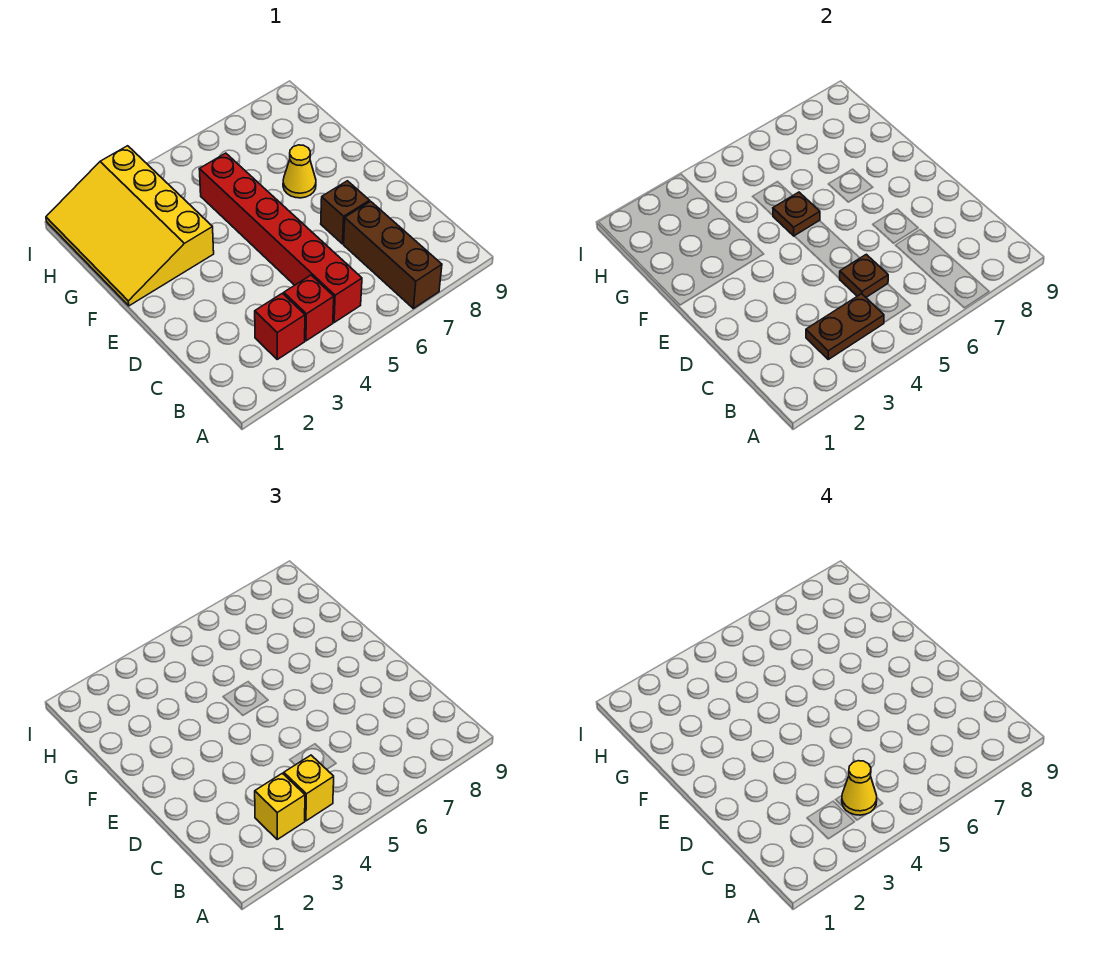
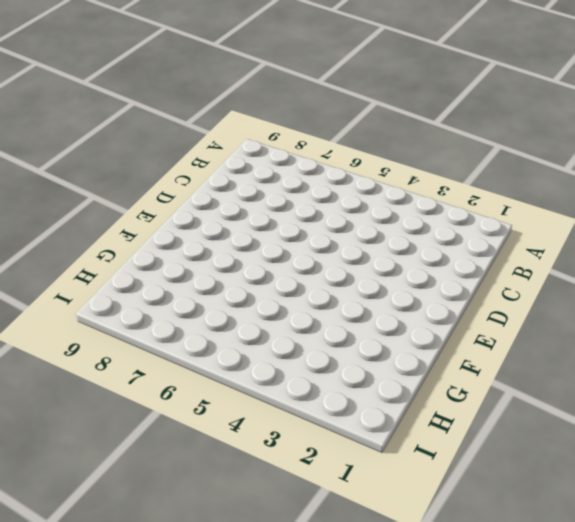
none -> brown brick A7:C7 level 1
none -> red brick B3 level 1
none -> red brick B4 level 1

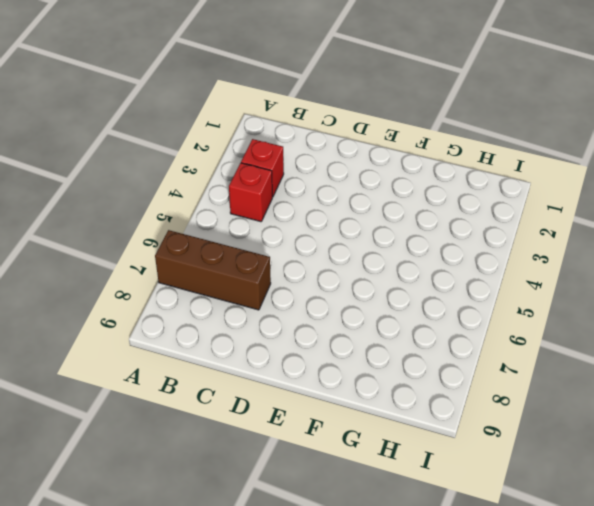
none -> red brick B5:G5 level 1
none -> brown brick D7 level 1
none -> yellow slope F1:I3 level 1 top 3

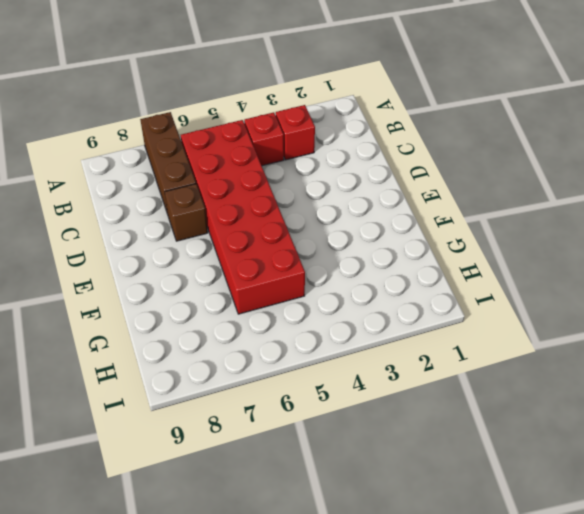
red brick B5:G6 level 1 -> red brick B5:G5 level 1
none -> yellow slope F1:I3 level 1 top 3
none -> yellow cone F7 level 1
none -> brown plate B3:B4 level 2

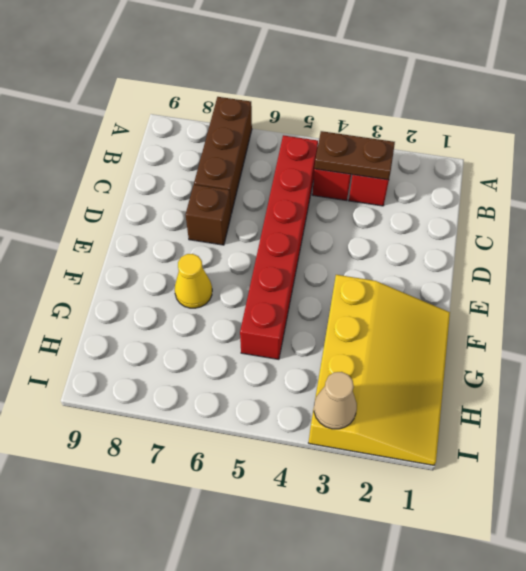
tan cone I3 level 2 -> none
none -> brown plate C5 level 2
none -> brown plate F5 level 2
none -> yellow brick B3 level 3

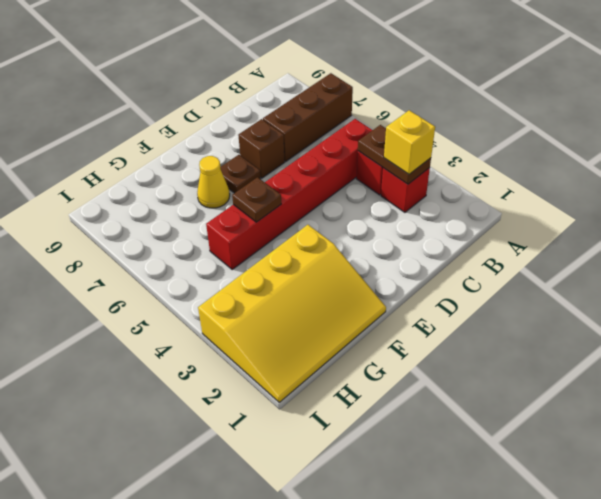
brown plate E7 level 1 -> brown plate C5 level 2
none -> yellow brick B4 level 3
none -> yellow cone B4 level 4

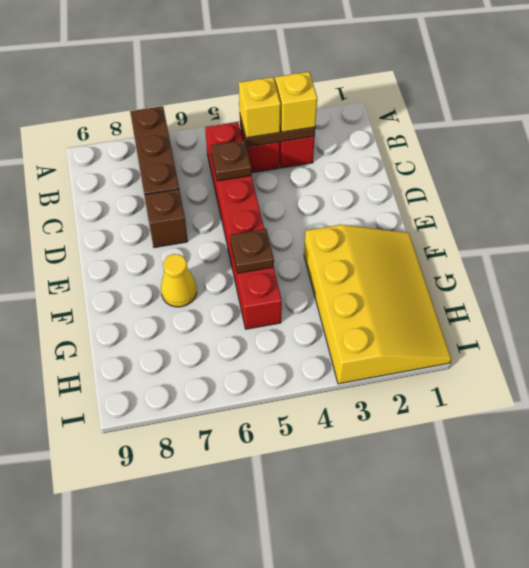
none -> yellow cone B4 level 4

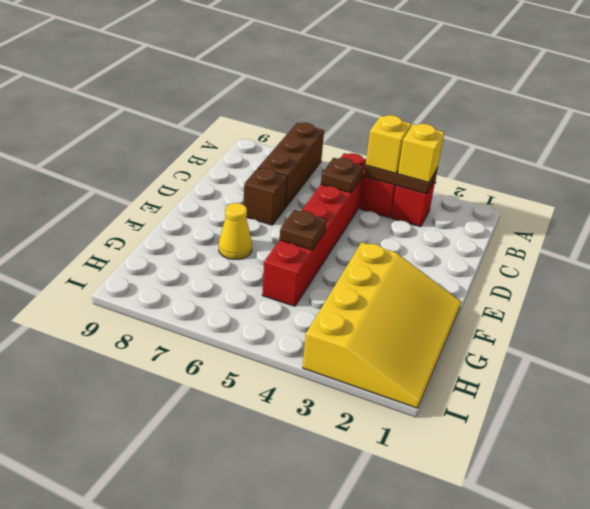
none -> yellow cone B4 level 4

